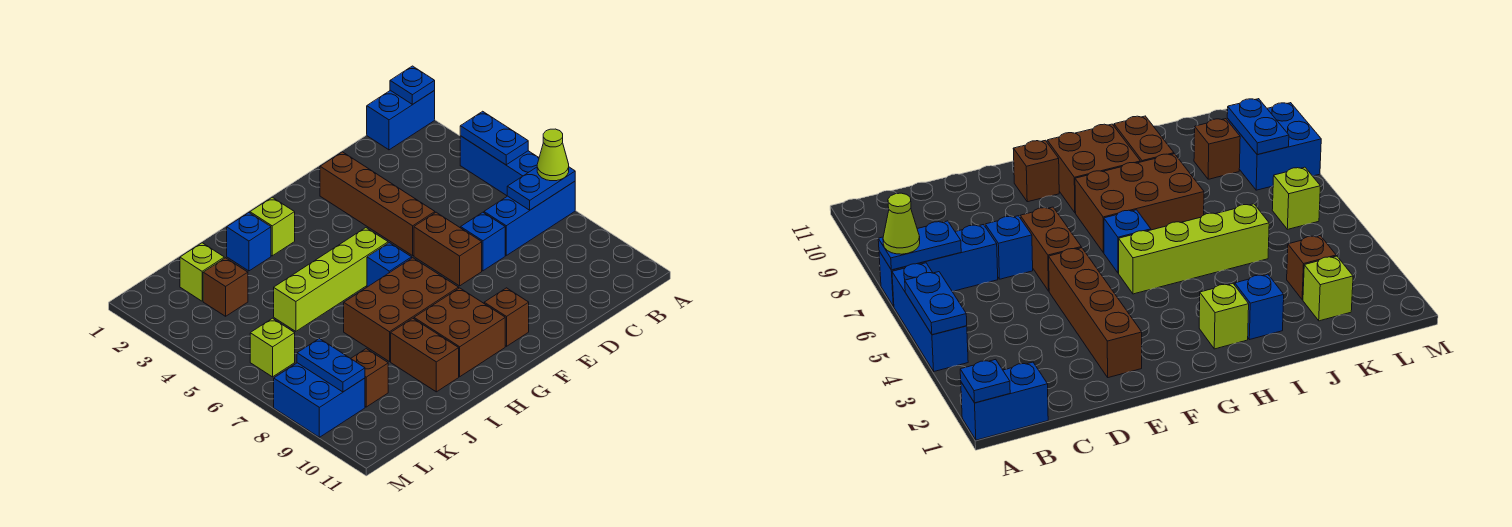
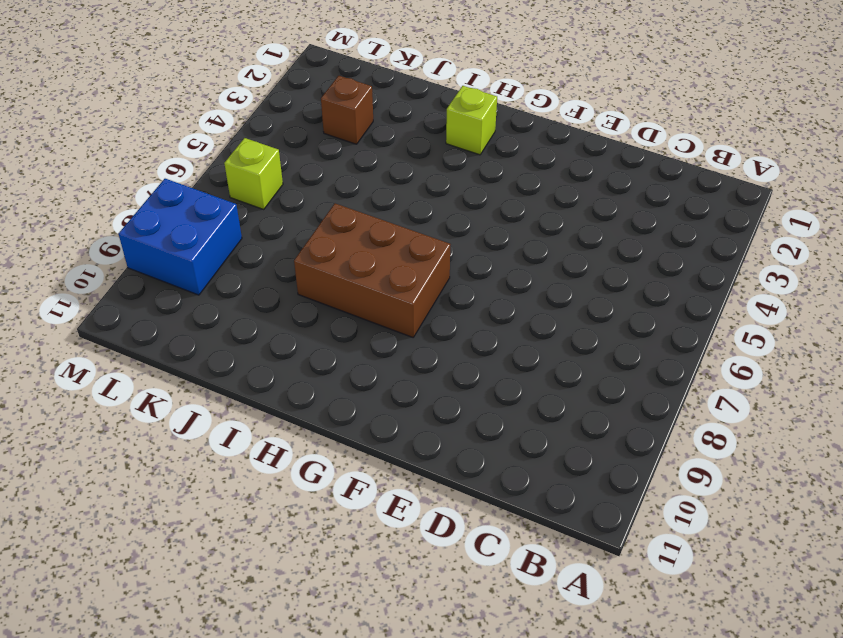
none -> blue brick A1:B1 level 1
none -> blue brick A4:A6 level 1
none -> blue brick A7:C7 level 1

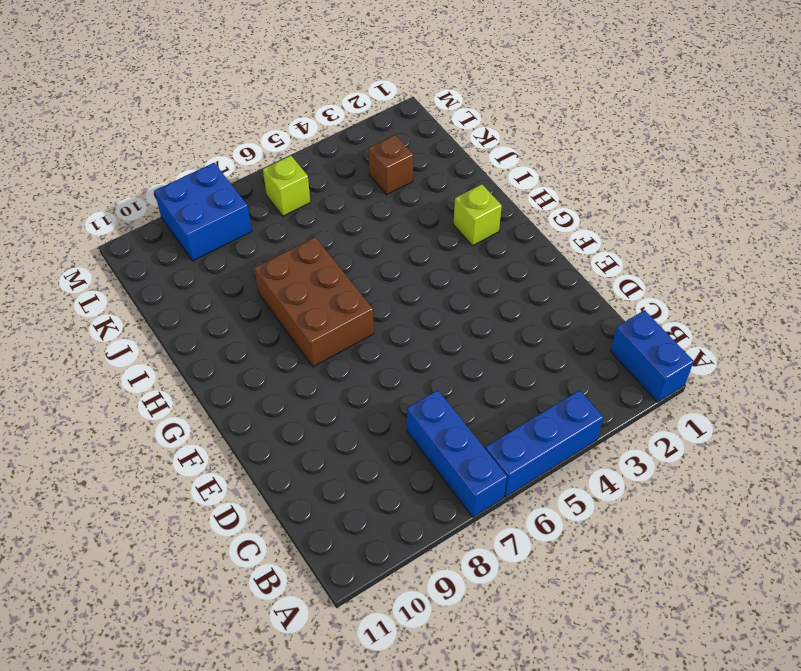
none -> blue brick D7 level 1
none -> brown brick E2:E5 level 1
none -> brown brick E6:E7 level 1

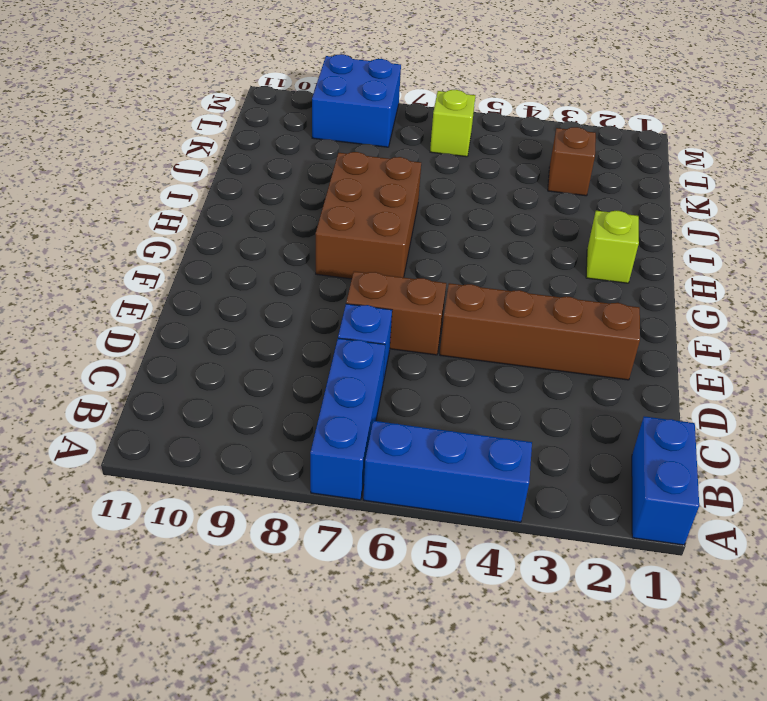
none -> brown brick F10 level 1
none -> lime brick G5:J5 level 1
none -> blue brick G6 level 1

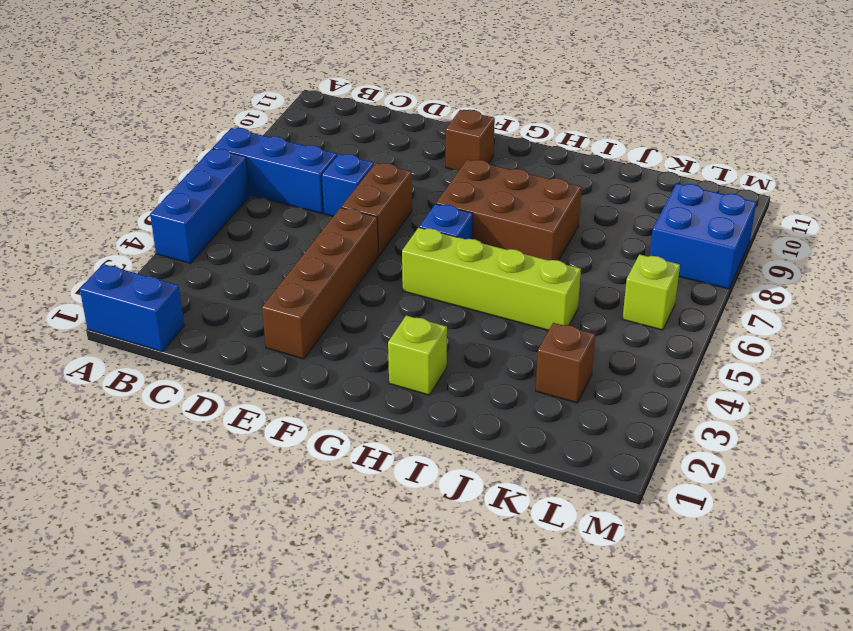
none -> brown brick G9:H10 level 1
none -> blue brick I2 level 1
none -> brown brick I9:I10 level 1

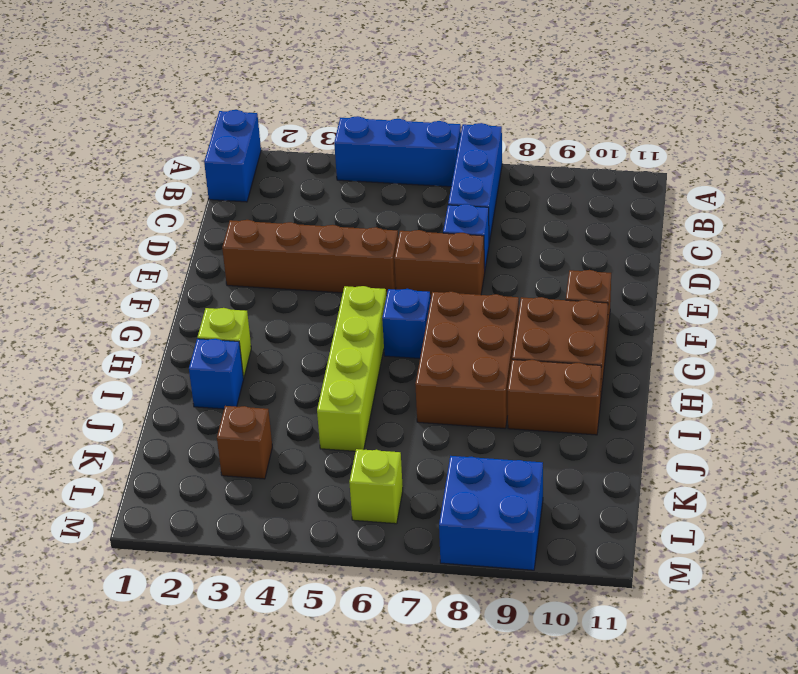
none -> lime brick K2 level 1
none -> brown brick K9 level 1
none -> blue plate A1 level 2

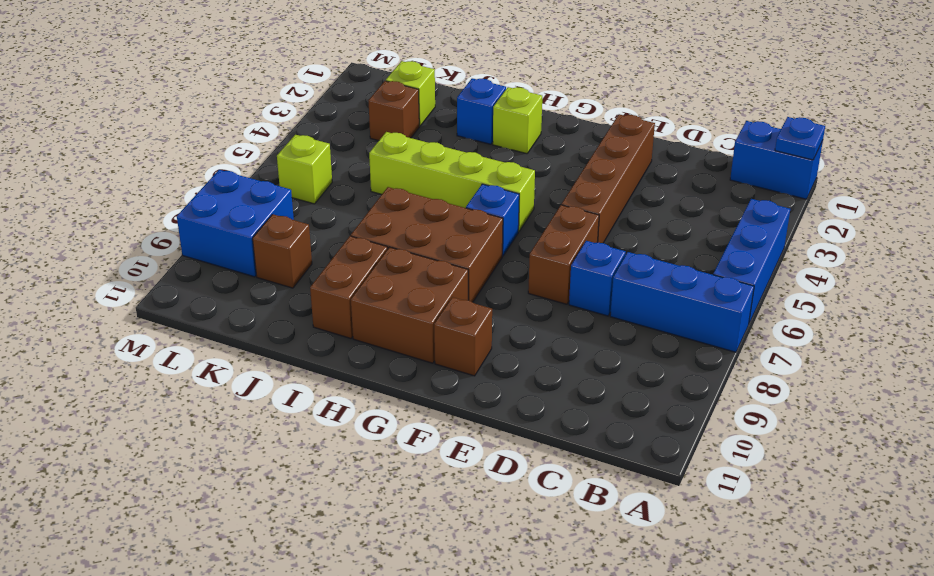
none -> blue plate A4:A5 level 2
none -> blue plate A7:B7 level 2
none -> blue plate L8:L9 level 2

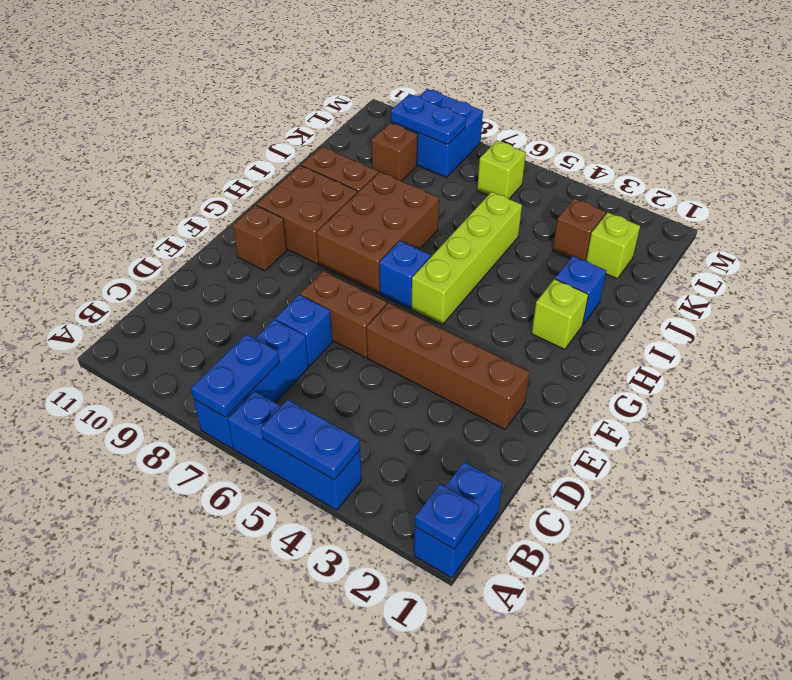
none -> lime cone A7 level 3

